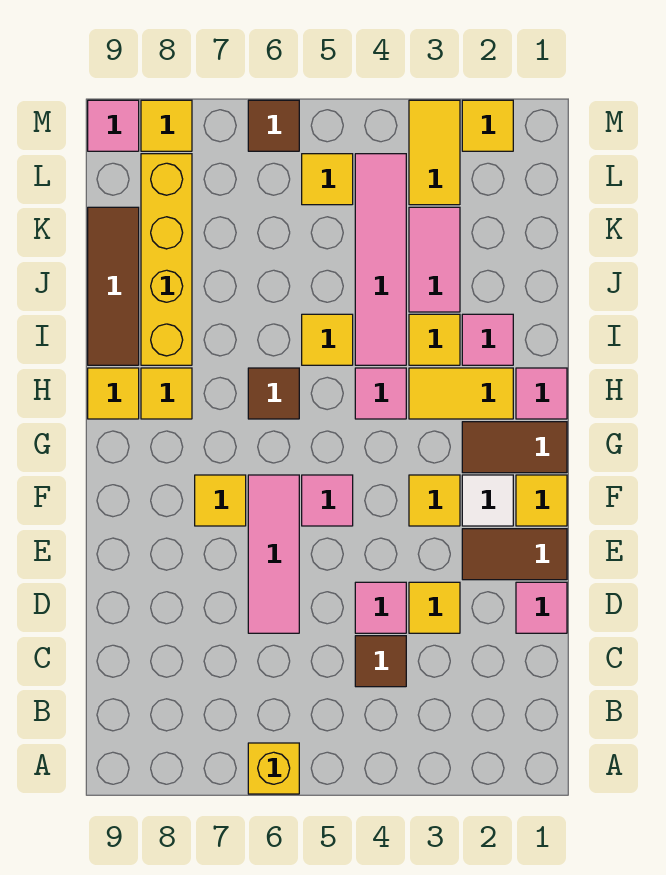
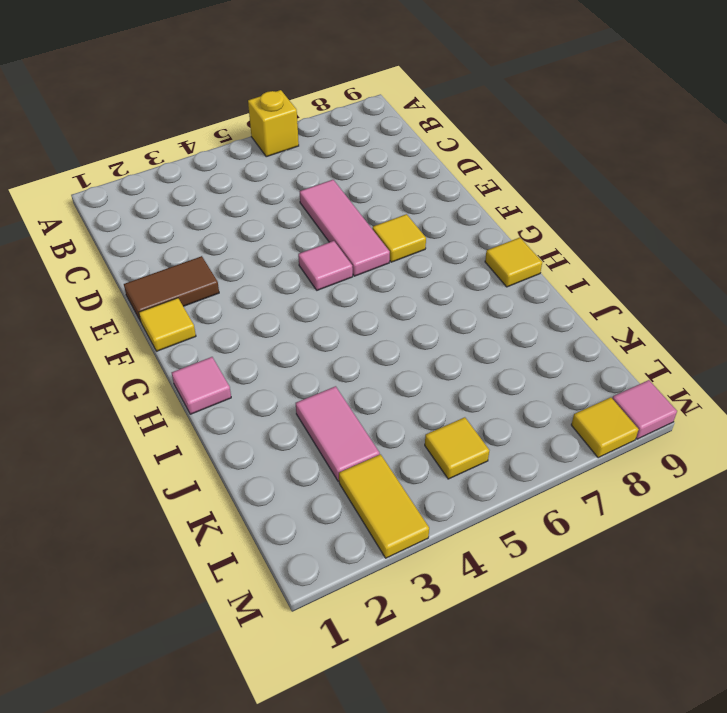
none -> brown tile C4 level 1
none -> pink tile D1 level 1
none -> yellow tile D3 level 1
none -> pink tile D4 level 1

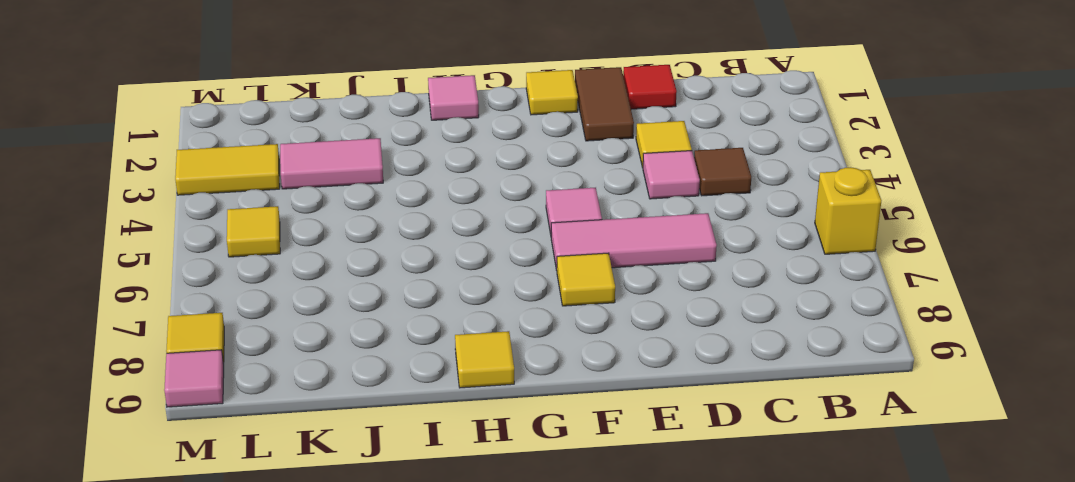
red tile D1 level 1 -> pink tile D1 level 1
none -> white tile F2 level 1
none -> yellow tile F3 level 1
none -> brown tile G1:G2 level 1
none -> yellow tile H2:H3 level 1

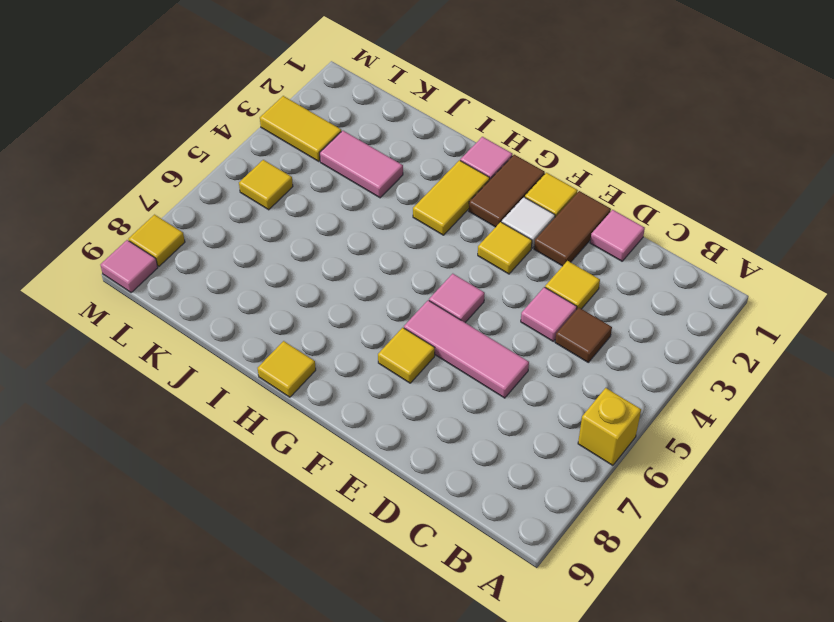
none -> pink tile H4 level 1
none -> brown tile H6 level 1
none -> yellow tile H8 level 1
none -> pink tile I2 level 1

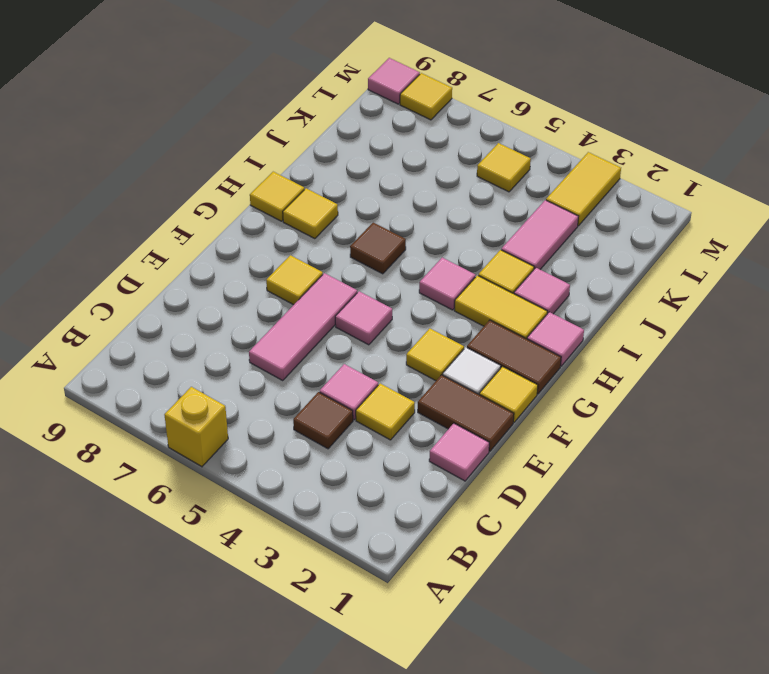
none -> pink tile I4:L4 level 1
none -> yellow tile I5 level 1
none -> yellow brick I8:L8 level 1
none -> brown tile I9:K9 level 1

